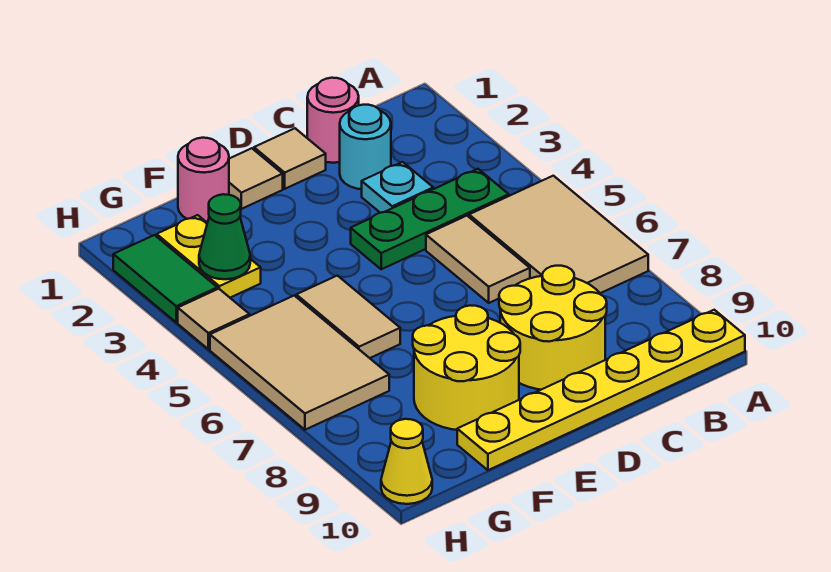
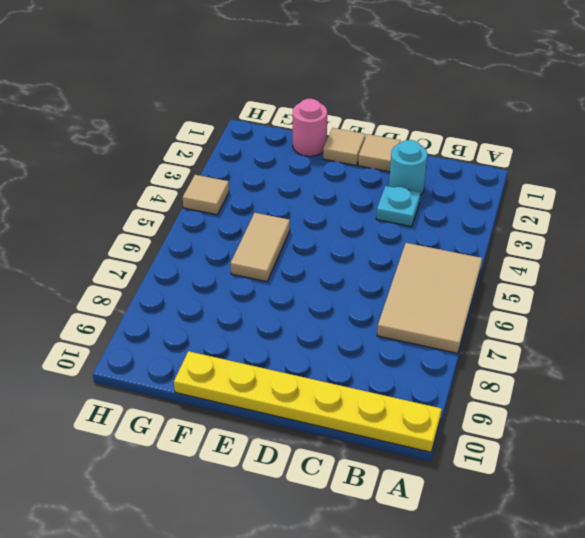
none -> green plate B4:D4 level 1
none -> pink round brick C1 level 1
none -> tan tile C5:C6 level 1

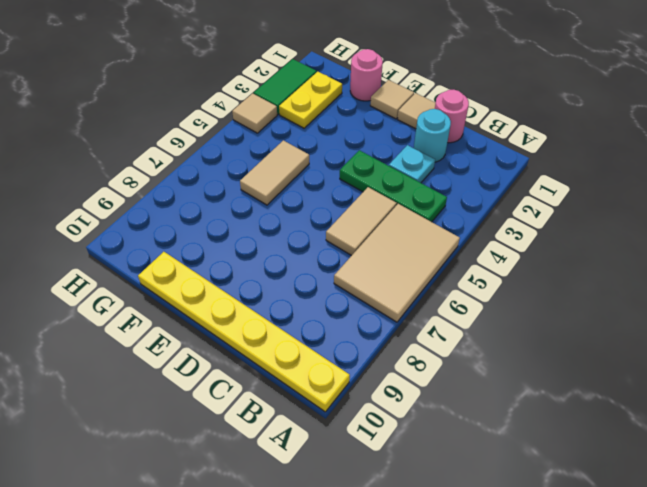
none -> yellow round brick C8:D9 level 1
none -> yellow round brick E8:F9 level 1
none -> tan tile G5:H7 level 1

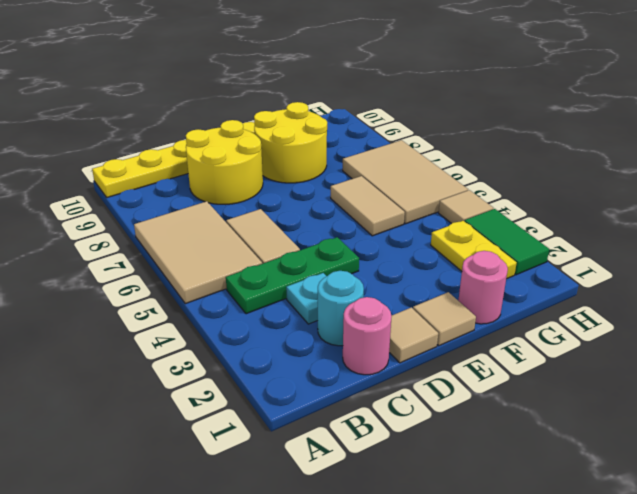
none -> yellow cone H10 level 1
none -> green cone G3 level 2

